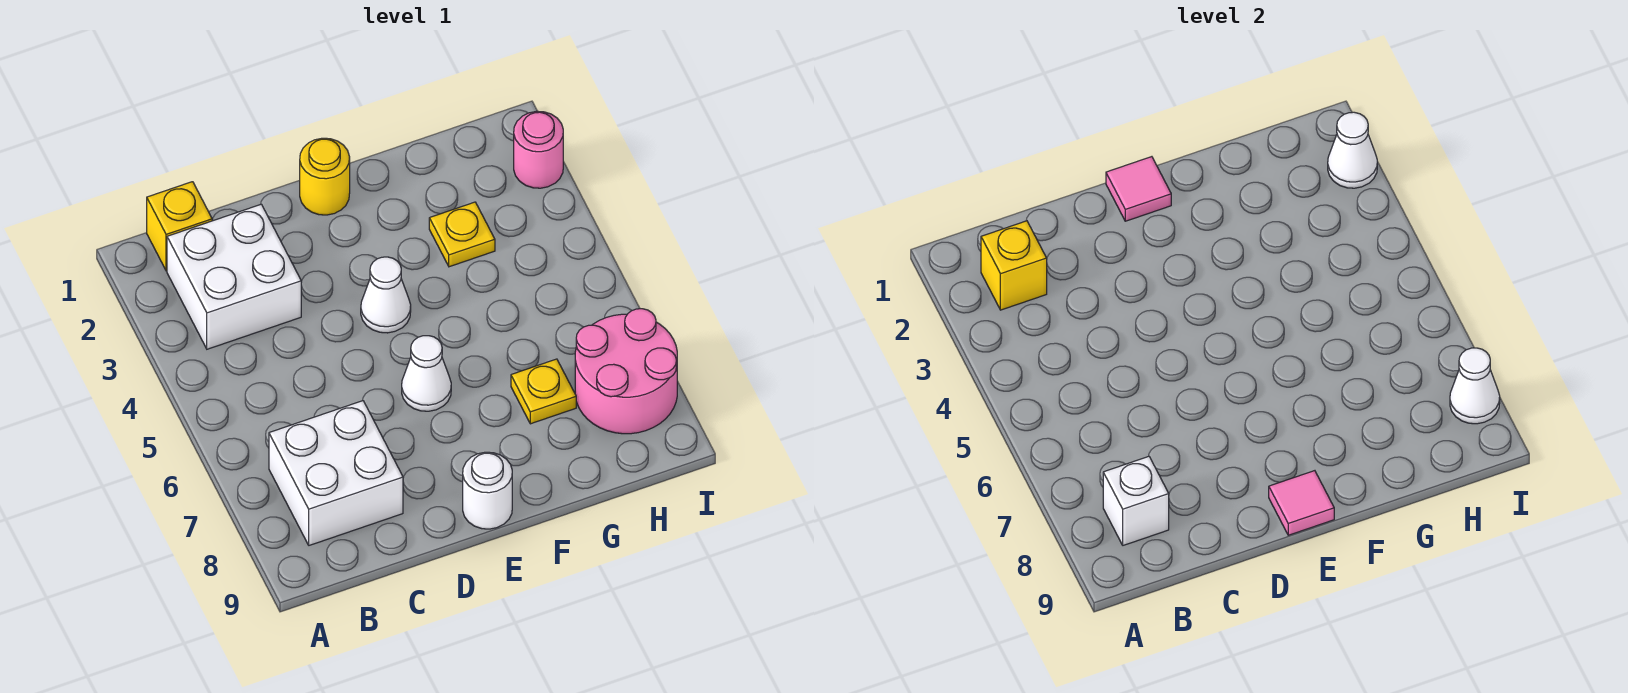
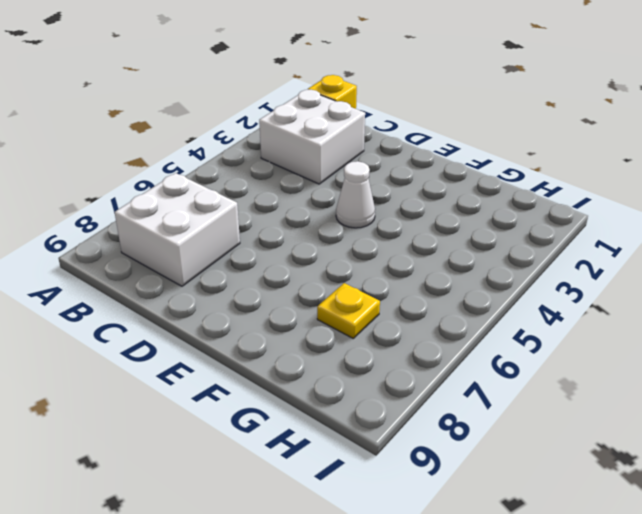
none -> yellow round brick E1 level 1
none -> white cone E6 level 1
none -> white round brick E9 level 1

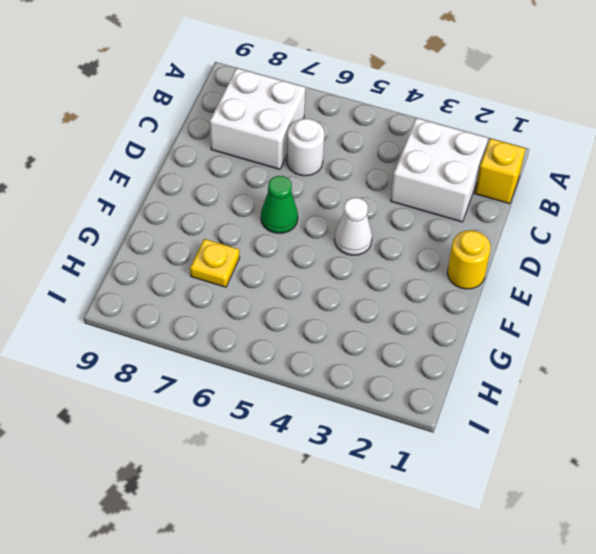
white round brick C6 level 1 -> white round brick E9 level 1
green cone E6 level 1 -> white cone E6 level 1
none -> yellow plate G3 level 1
none -> pink round brick H7:I8 level 1
none -> pink round brick I2 level 1

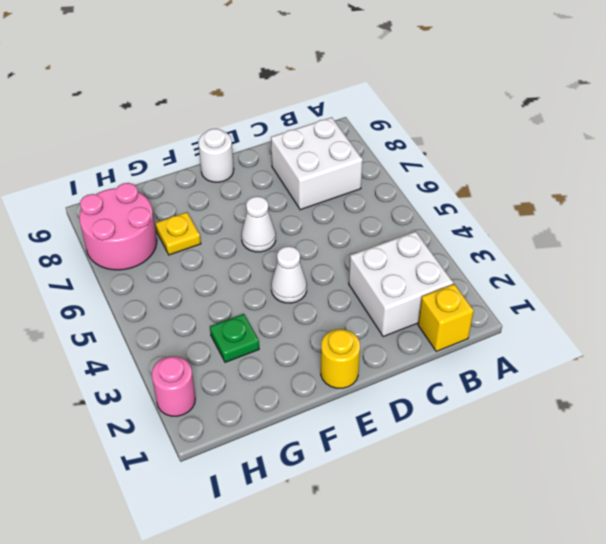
green plate G3 level 1 -> yellow plate G3 level 1
none -> yellow brick B2 level 2
none -> white brick B8 level 2
none -> pink tile E1 level 2

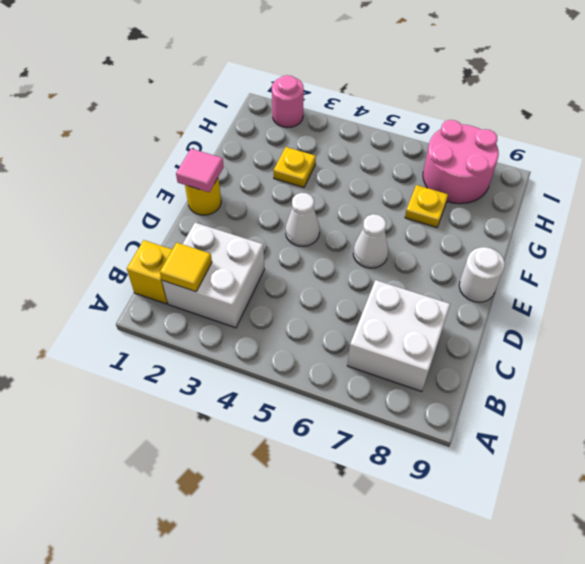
yellow tile B2 level 2 -> yellow brick B2 level 2
none -> white brick B8 level 2
none -> pink tile E9 level 2
none -> white cone I2 level 2

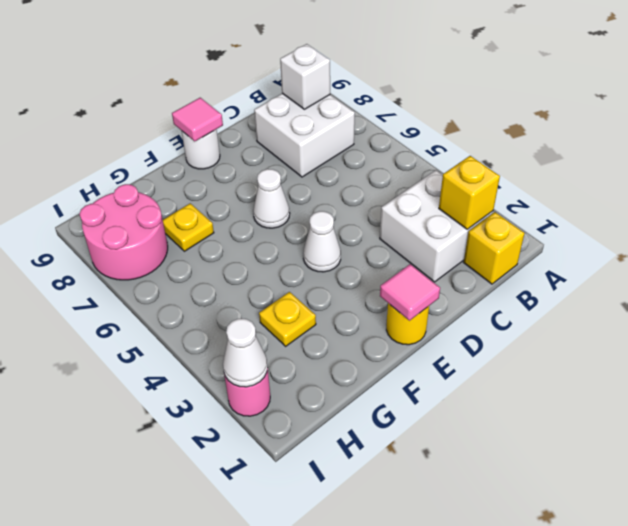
none -> white cone I8 level 2

